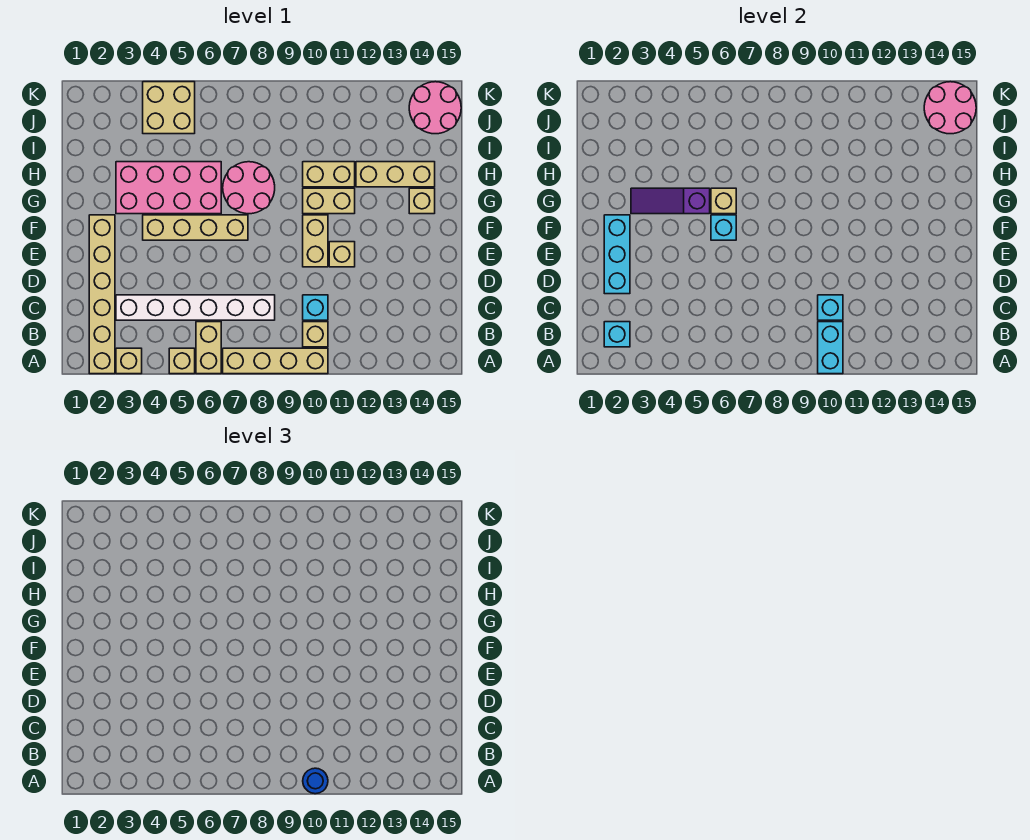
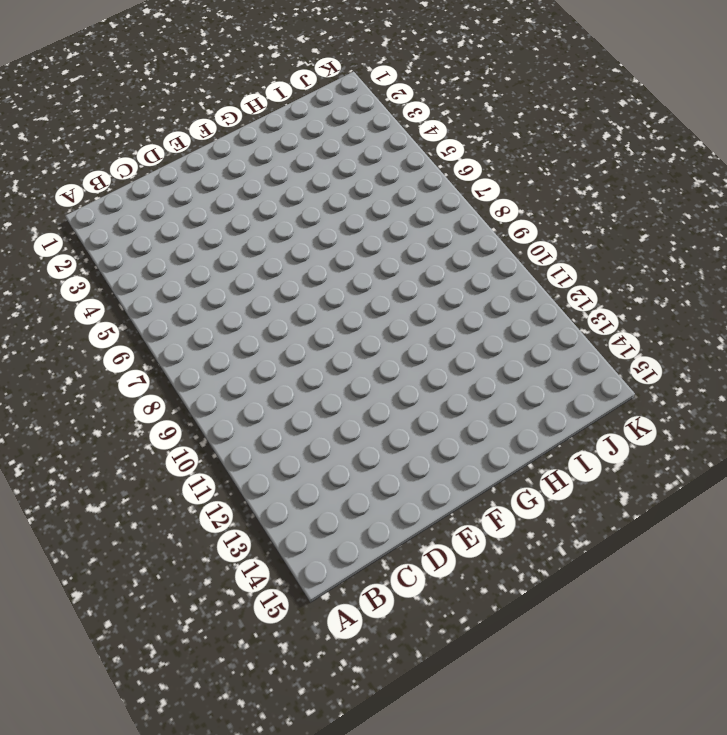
none -> tan brick A2:F2 level 1
none -> tan brick A3 level 1
none -> tan brick A5 level 1

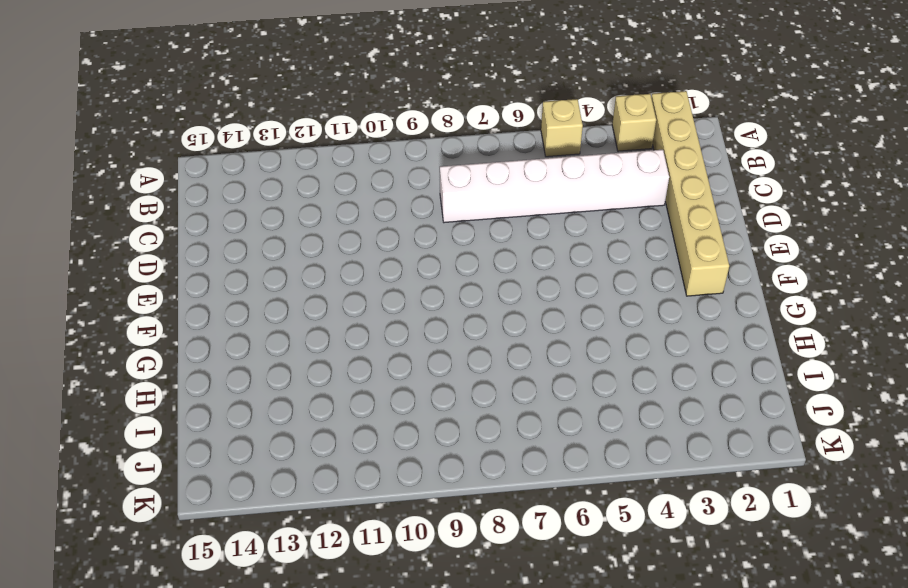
none -> tan brick A6:B6 level 1
none -> tan brick A7:A10 level 1
none -> tan brick B10 level 1

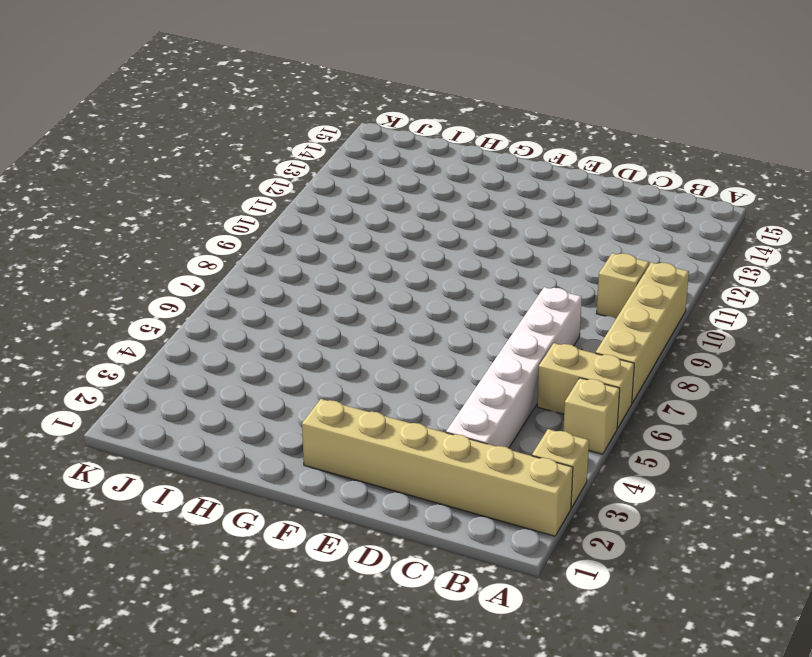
none -> cyan brick C10 level 1
none -> tan brick E10:F10 level 1
none -> tan brick E11 level 1

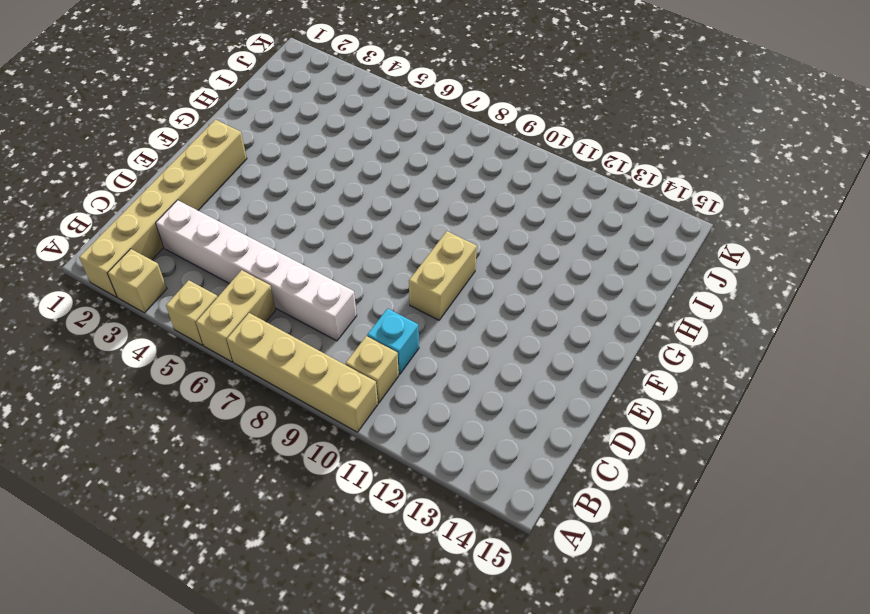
none -> tan brick E11 level 1
none -> tan brick F4:F7 level 1
none -> pink brick G3:H6 level 1

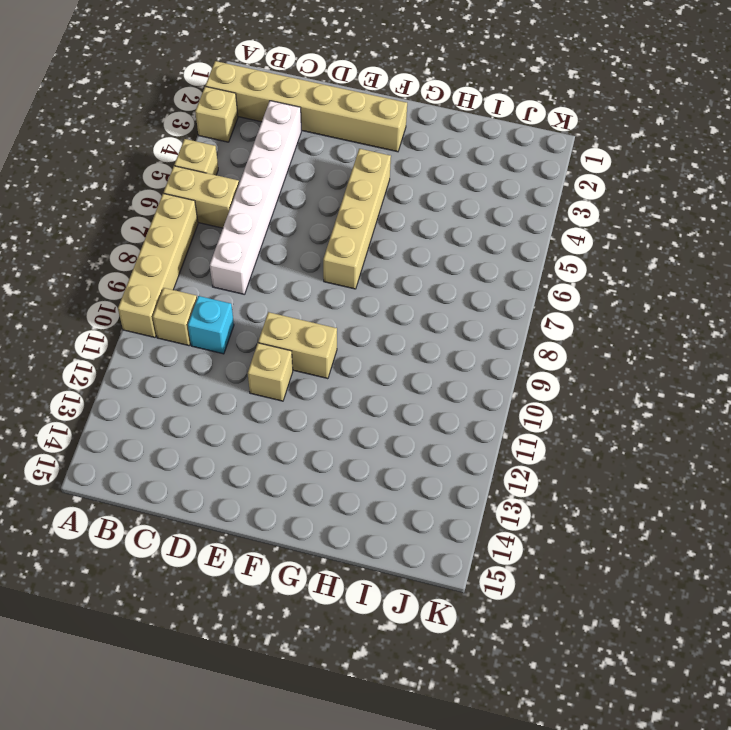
none -> pink brick G3:H6 level 1
none -> pink round brick G7:H8 level 1
none -> tan brick G10:G11 level 1

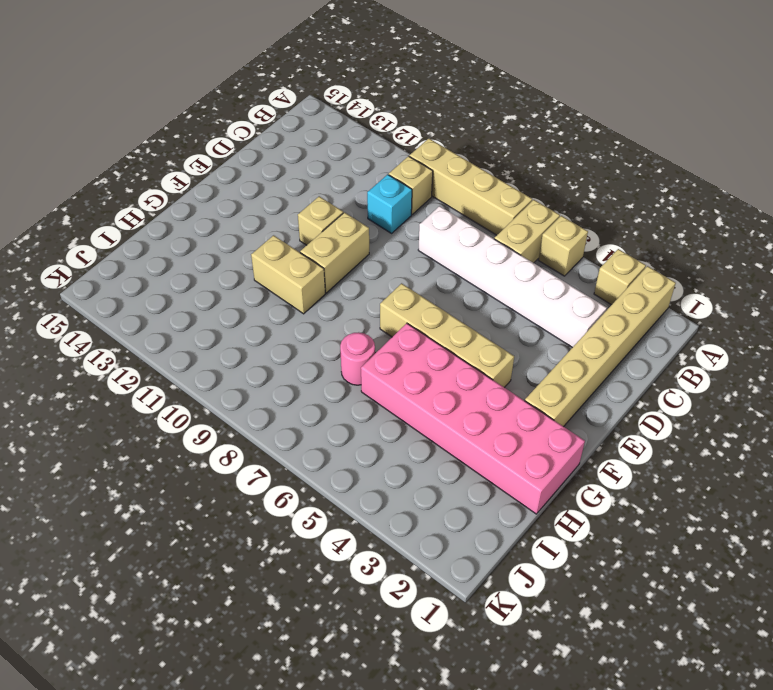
pink brick G1:H6 level 1 -> pink brick G3:H6 level 1
pink round brick H7 level 1 -> pink round brick G7:H8 level 1
none -> tan brick G14 level 1
none -> tan brick H10:H11 level 1
none -> tan brick H12:H14 level 1

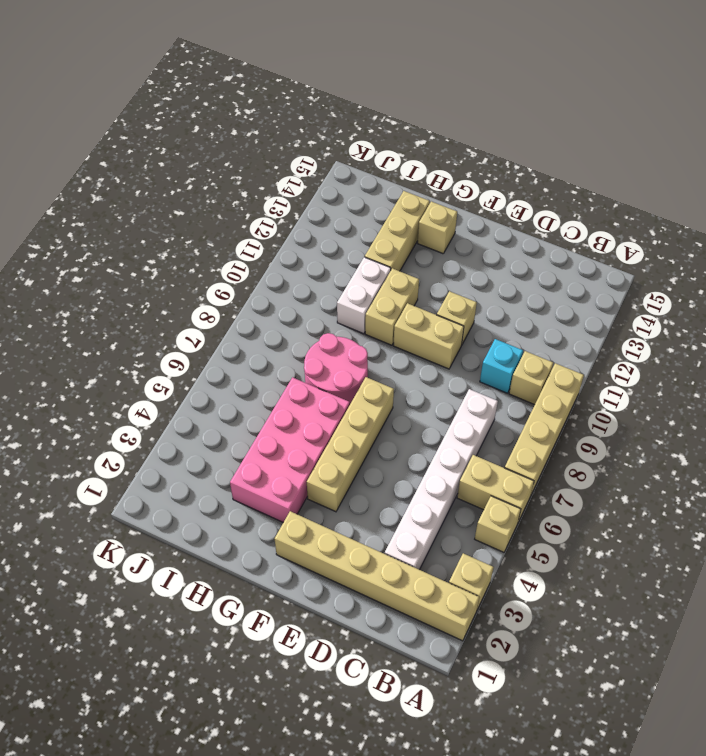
white brick H10:H11 level 1 -> tan brick H10:H11 level 1
none -> tan brick J4:K5 level 1
none -> pink round brick J14:K15 level 1
none -> cyan brick A10:B10 level 2

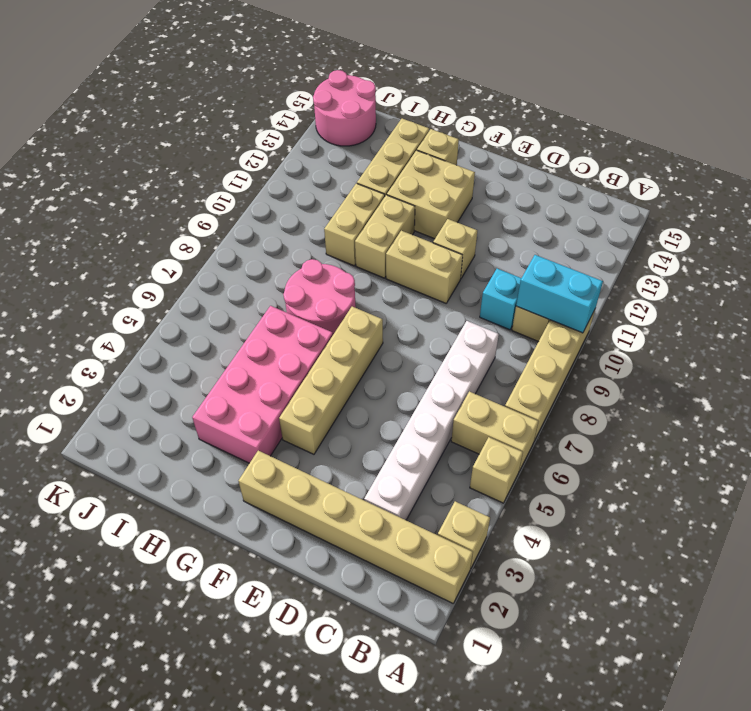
tan brick F12:G13 level 1 -> tan brick J4:K5 level 1
none -> cyan brick B2 level 2
none -> cyan brick C10 level 2
none -> cyan brick D2:F2 level 2

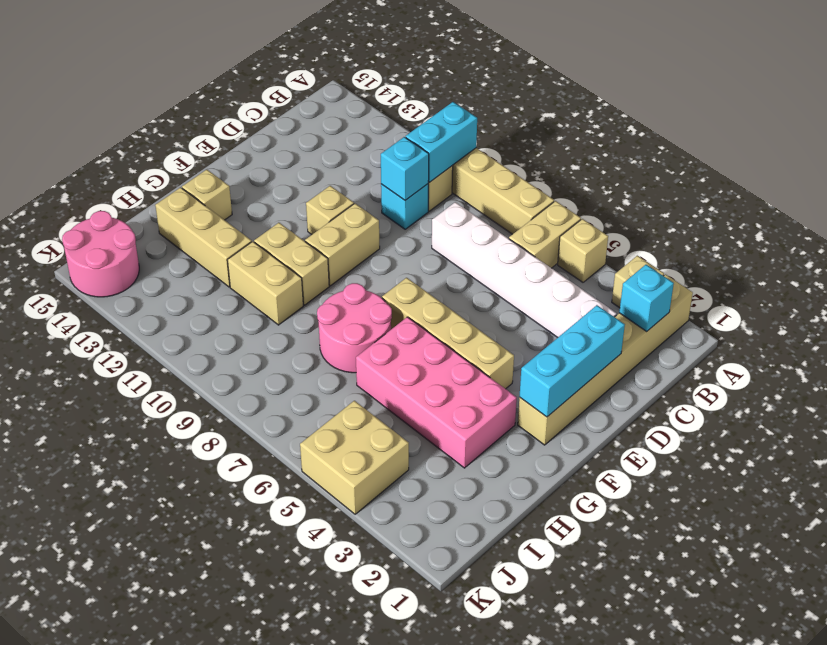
none -> cyan brick F6 level 2
none -> purple slope G3:G5 level 2 top 5
none -> tan brick G6 level 2

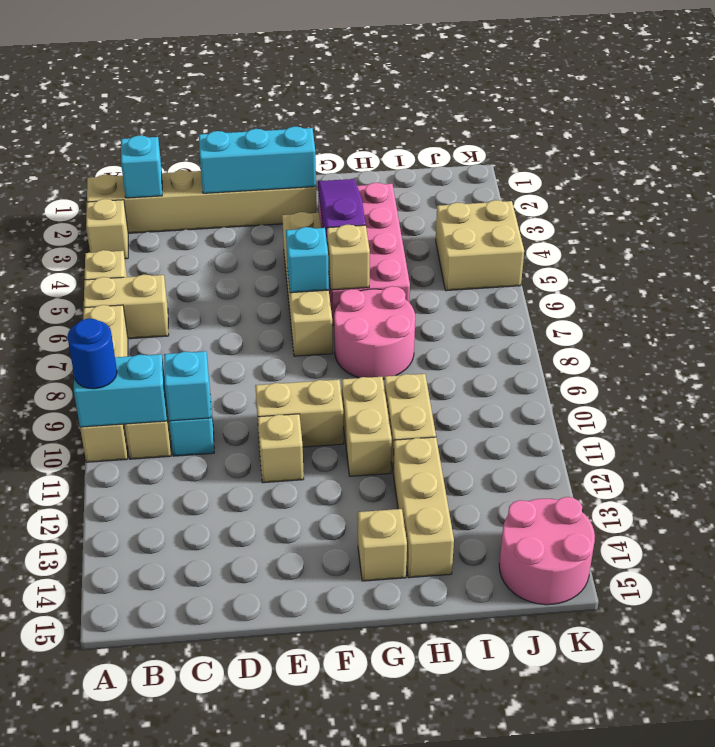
none -> white brick C3:C8 level 1
none -> pink round brick J14:K15 level 2

